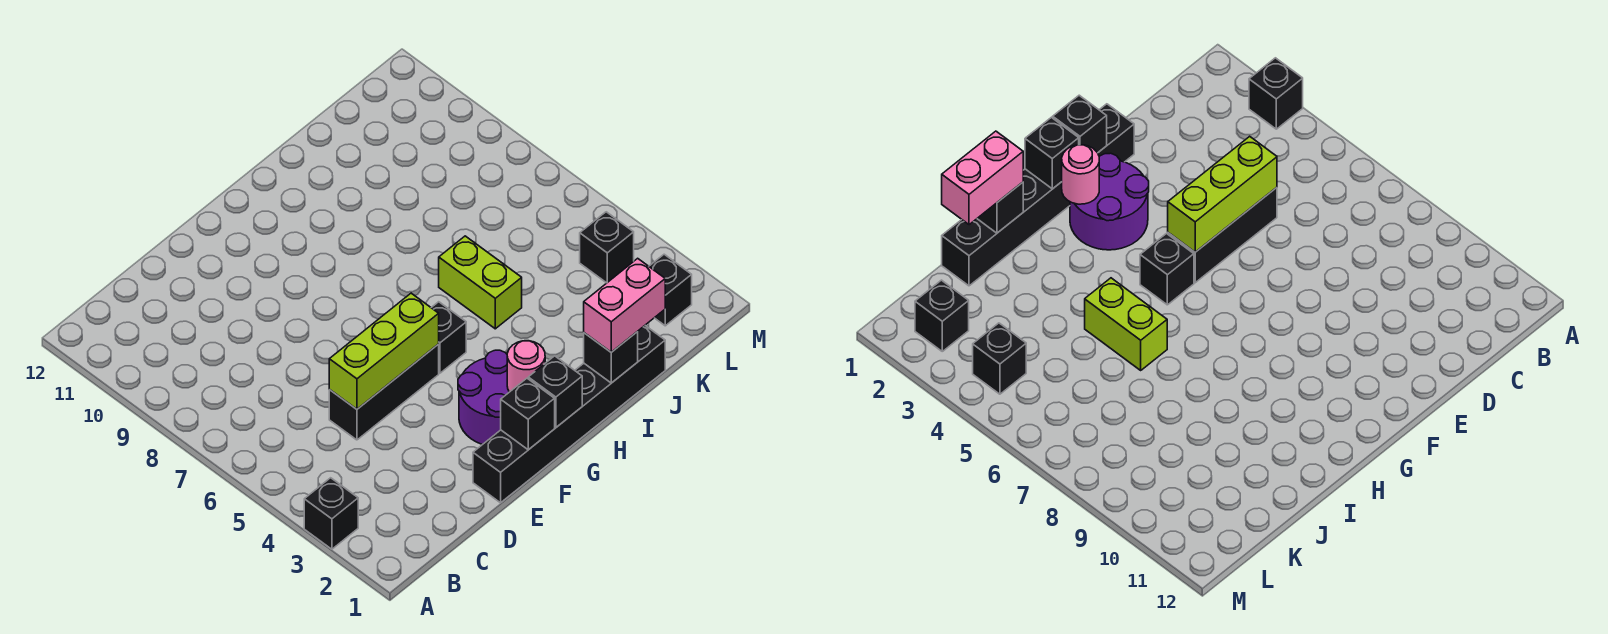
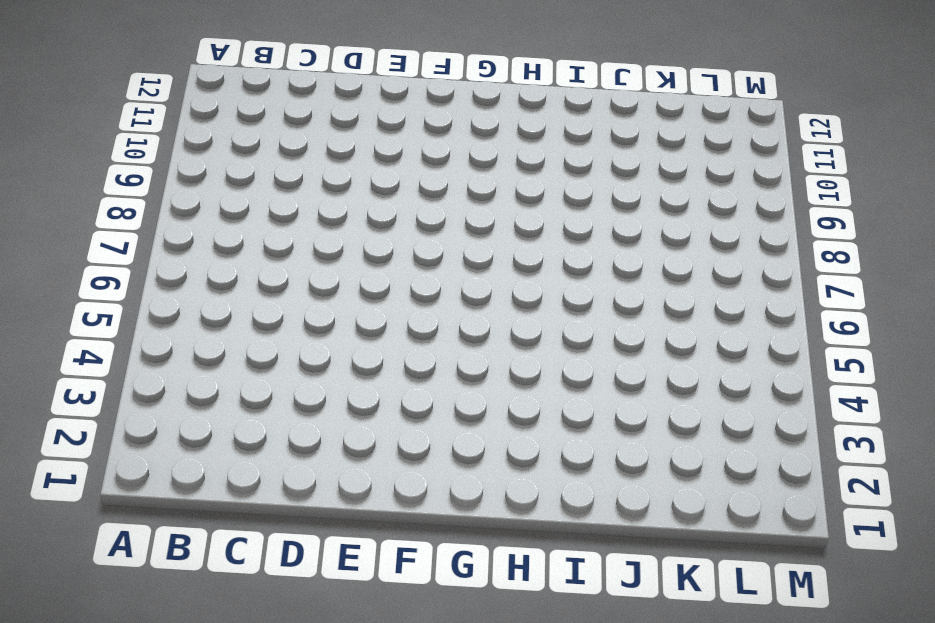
none -> black brick A3 level 1
none -> black brick D5:F5 level 1
none -> black brick E1:J1 level 1

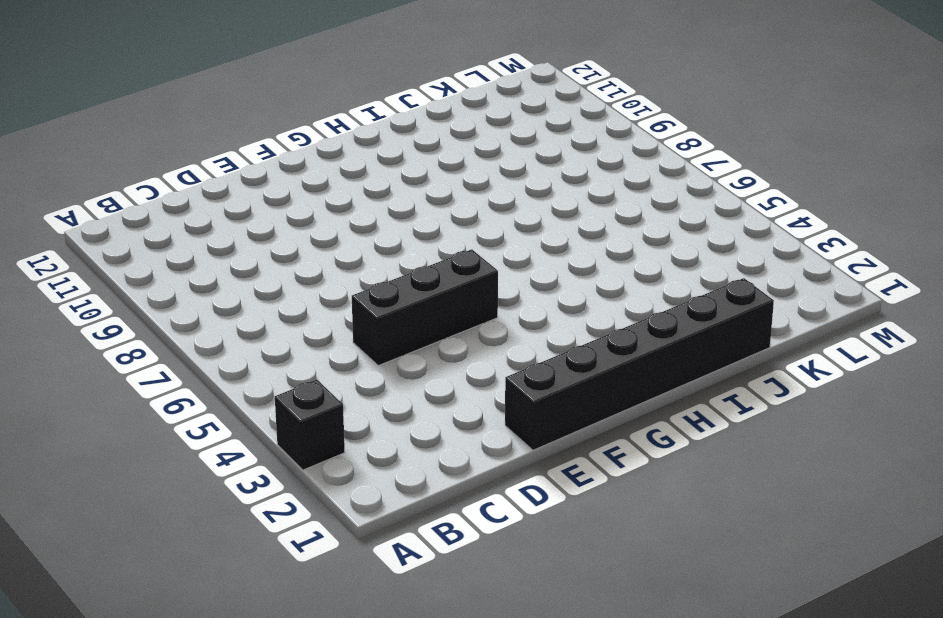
none -> purple round brick F2:G3 level 1
none -> black brick G5 level 1
none -> lime brick I5:I6 level 1

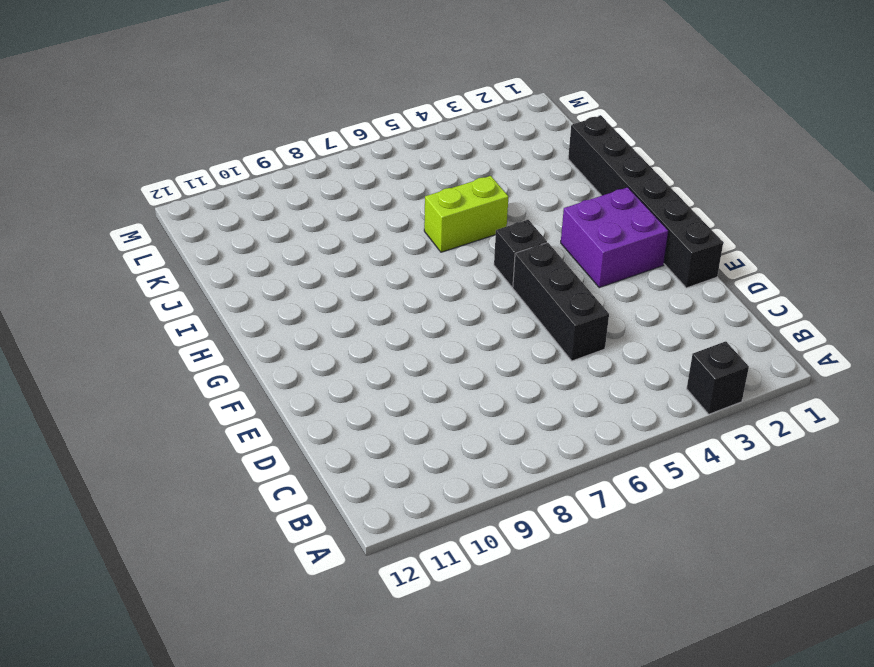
purple brick F2:G3 level 1 -> purple round brick F2:G3 level 1
none -> black brick L2 level 1
none -> black brick L4 level 1
none -> lime brick D5:F5 level 2

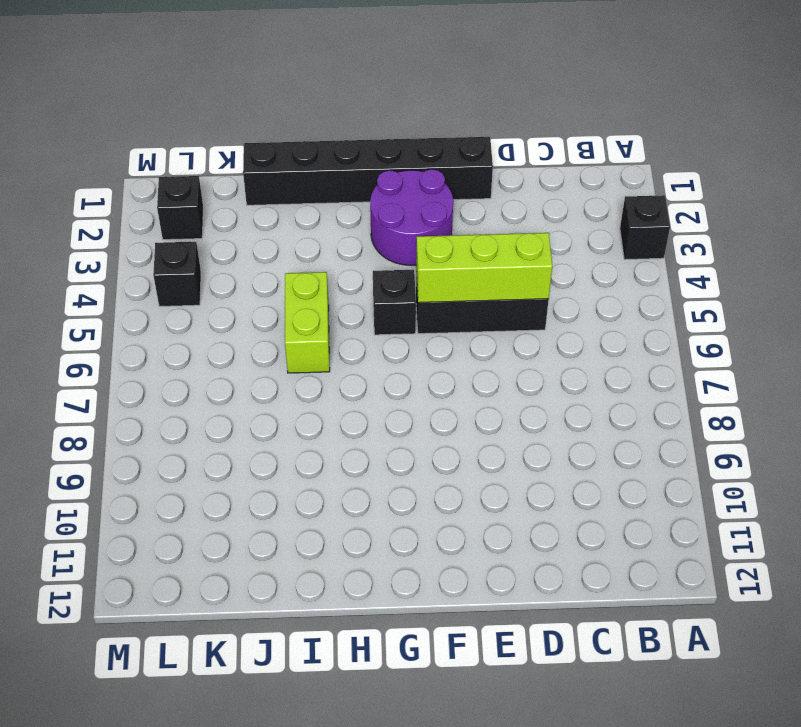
none -> black brick F1 level 2
none -> black brick G1 level 2
none -> pink round brick G2 level 2

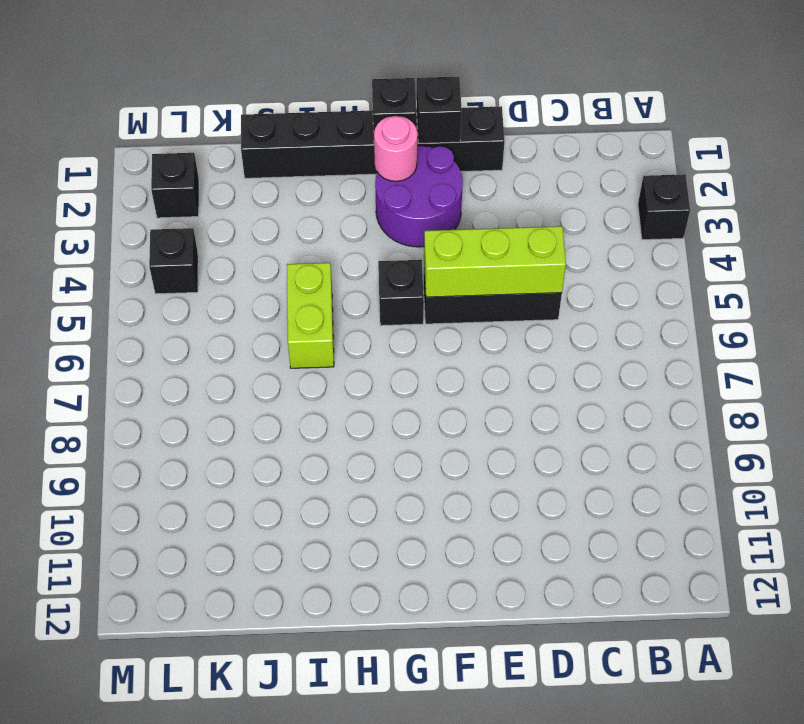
none -> black brick I1 level 2
none -> pink brick I1:J1 level 3

